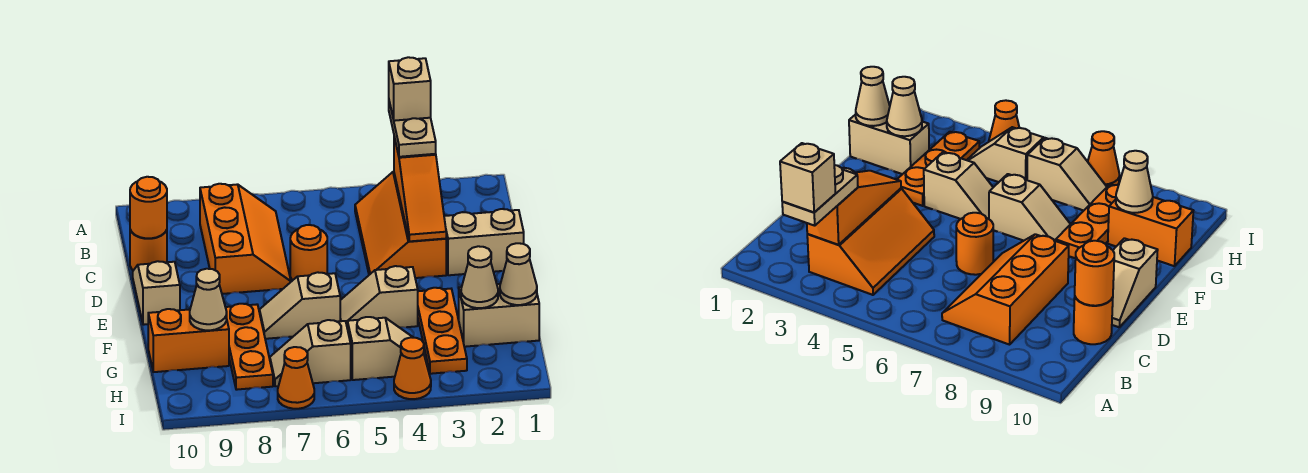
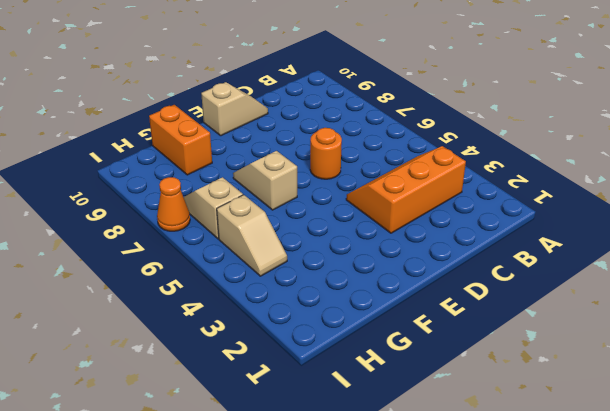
none -> orange slope B7:D8 level 1 top 8
none -> orange round brick C10 level 1
none -> tan brick D1:D2 level 1

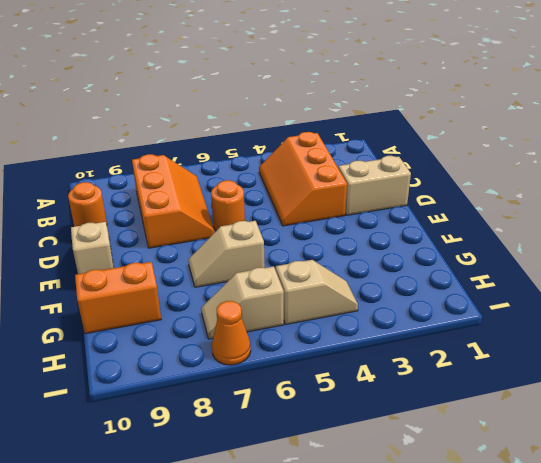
none -> orange plate F3:H3 level 1
none -> tan slope F4:F5 level 1 top 4
none -> orange plate F8:H8 level 1

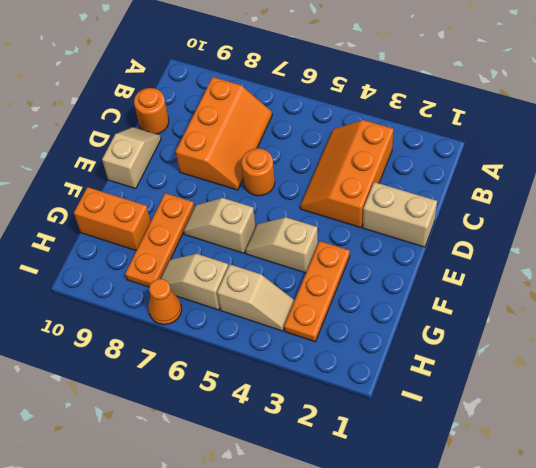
none -> tan brick G1:G2 level 1
none -> orange cone I4 level 1
none -> orange slope B3:D3 level 2 top B

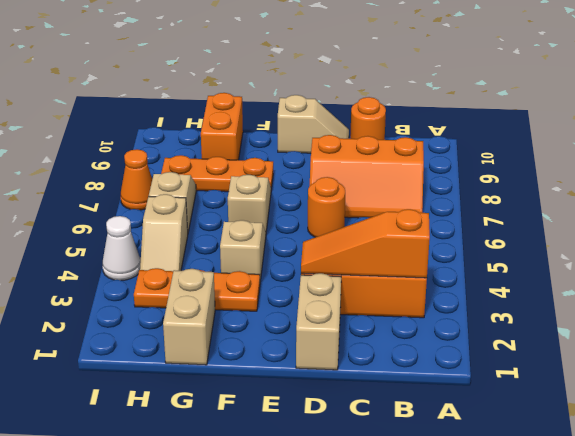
white cone I4 level 1 -> orange cone I4 level 1
none -> orange round brick C10 level 2
none -> tan cone G1 level 2
none -> tan cone G2 level 2

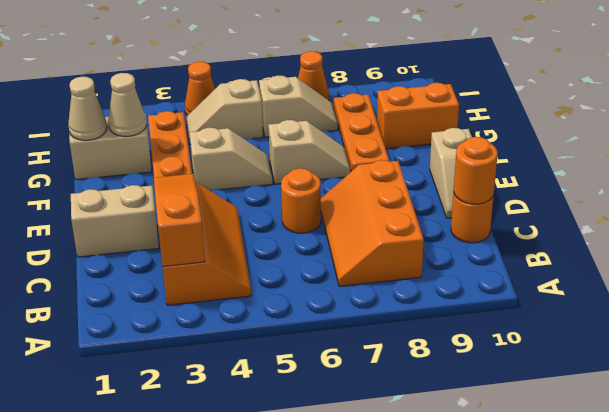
none -> tan cone G9 level 2
none -> tan plate A3:B3 level 3
none -> tan brick A3 level 4

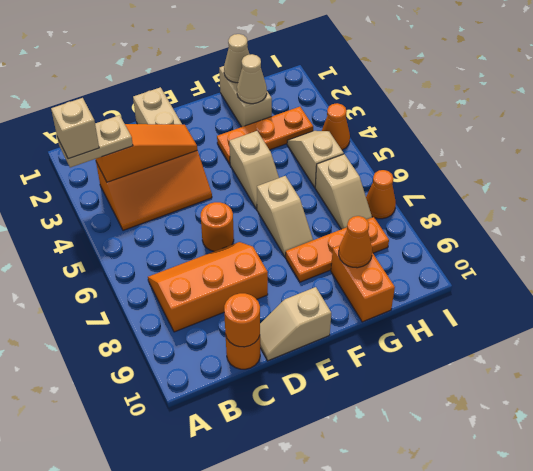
orange cone G9 level 2 -> tan cone G9 level 2

